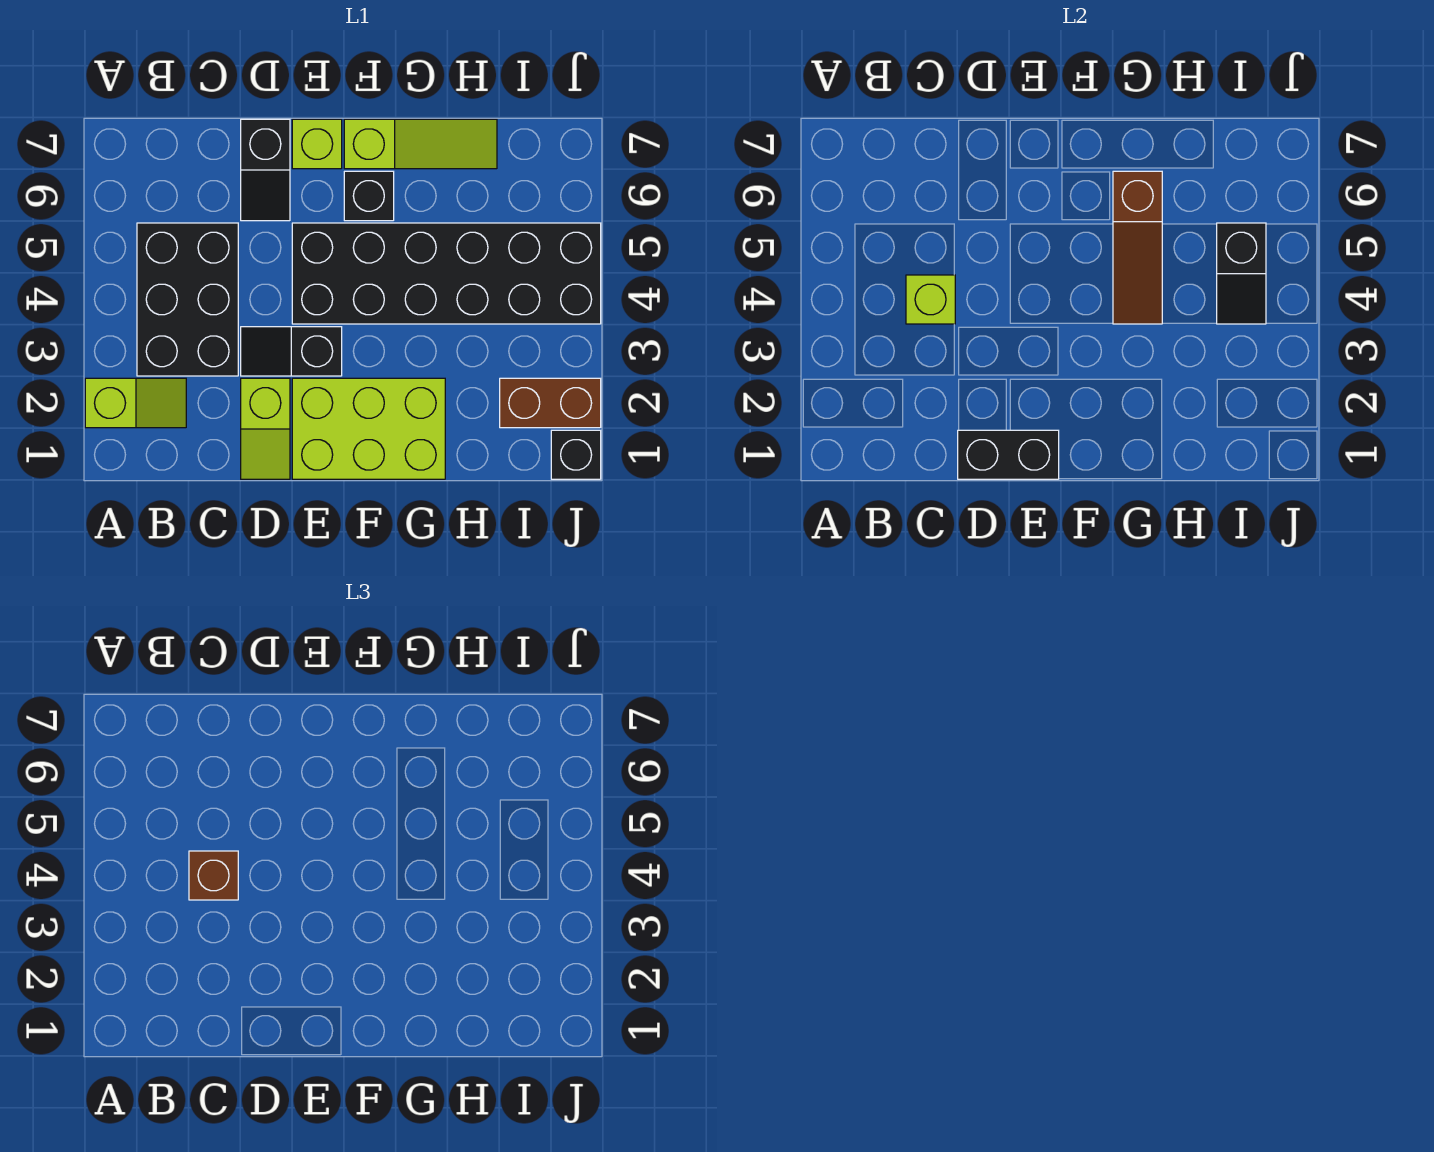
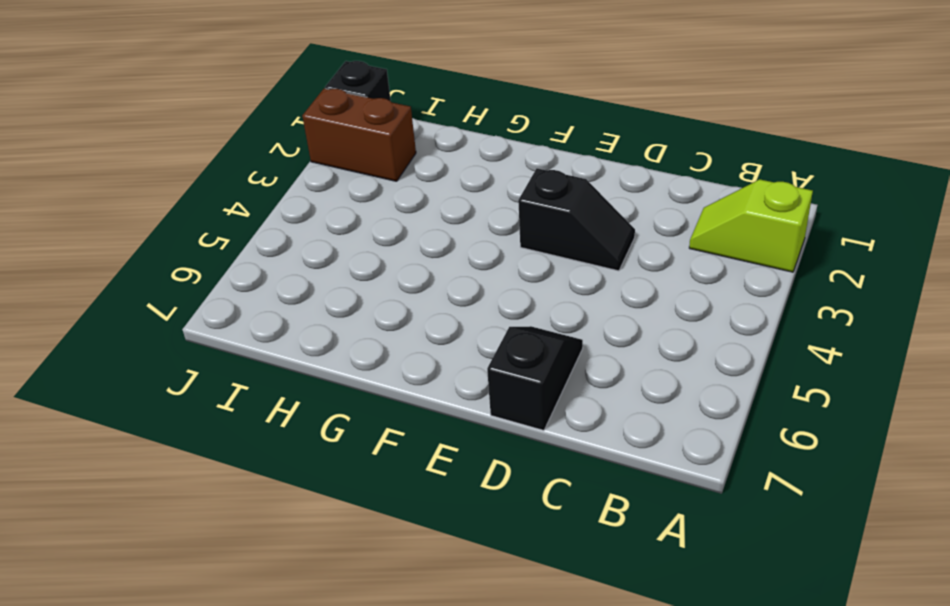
none -> black brick B3:C5 level 1
none -> lime slope D1:D2 level 1 top 2
none -> lime brick E1:G2 level 1

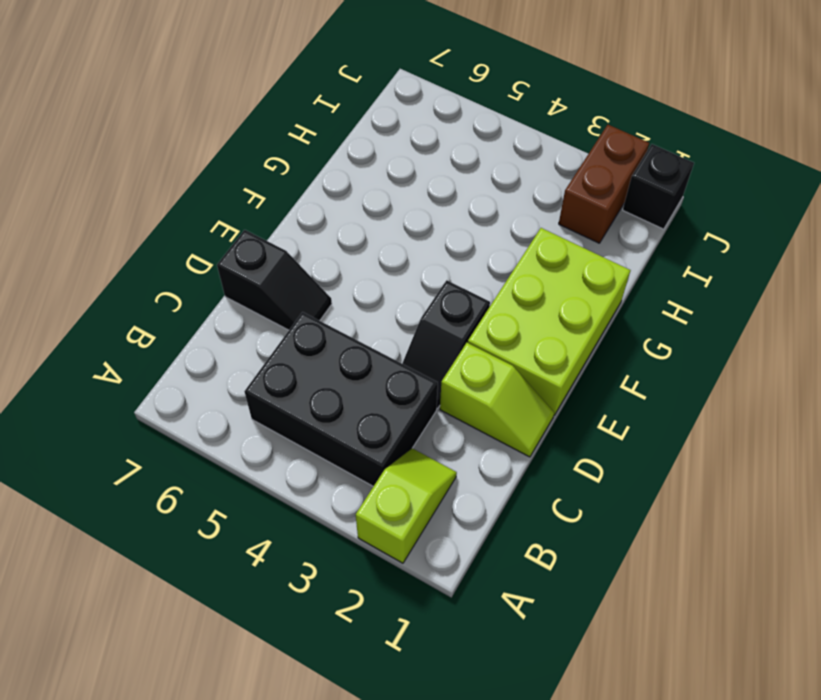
none -> black brick E4:J5 level 1
none -> lime brick E7 level 1
none -> black brick F6 level 1

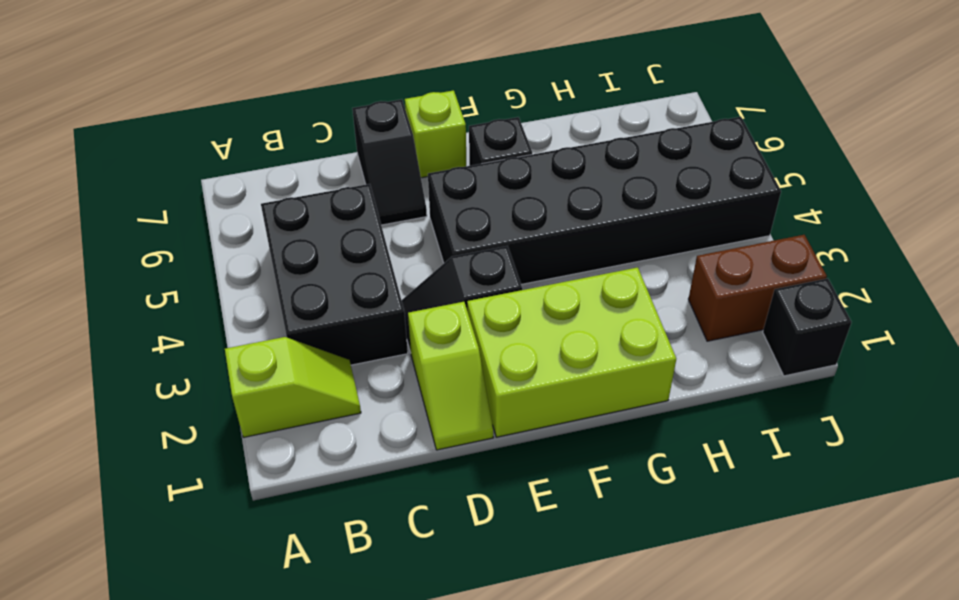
none -> lime slope F7:H7 level 1 top F
none -> lime brick C4 level 2
none -> black brick D1:E1 level 2

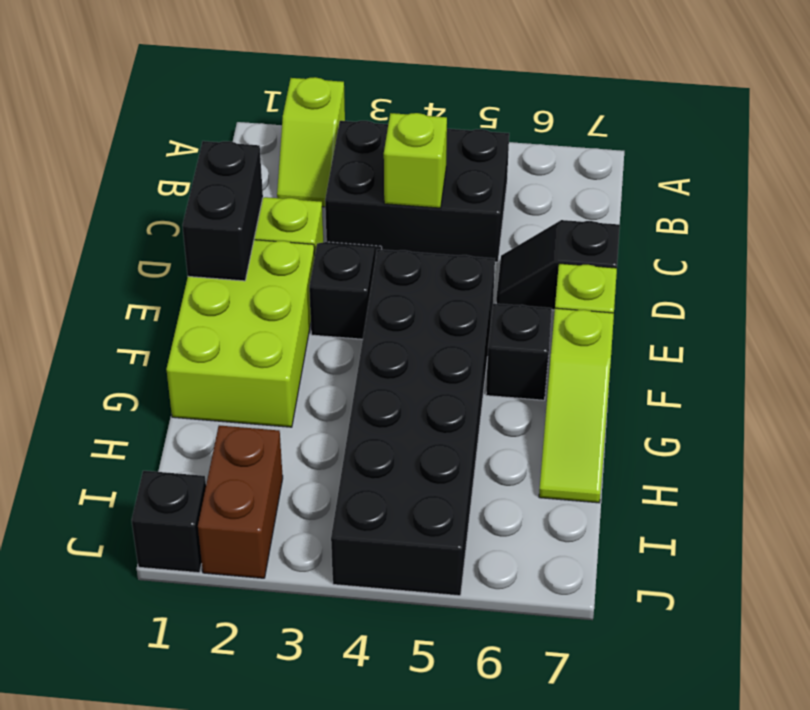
none -> brown slope G4:G6 level 2 top 6
none -> black slope I4:I5 level 2 top 5
none -> brown brick C4 level 3

